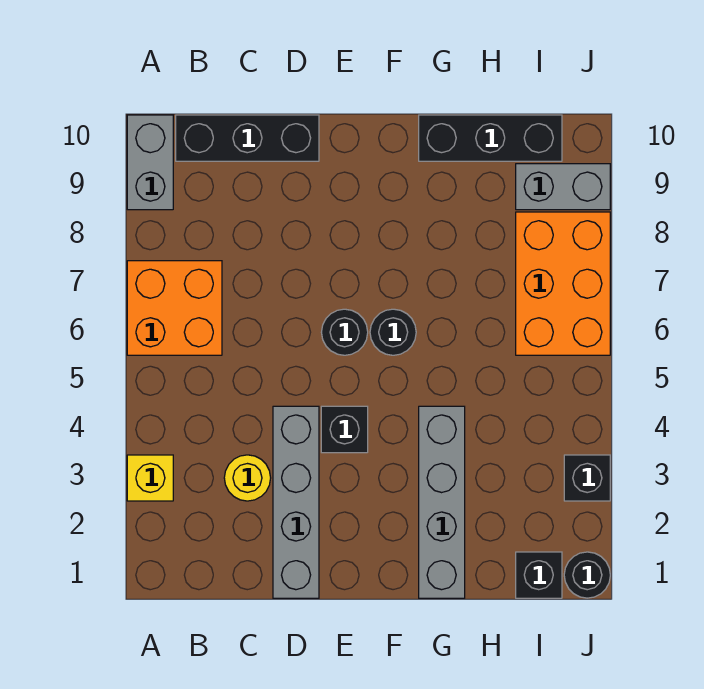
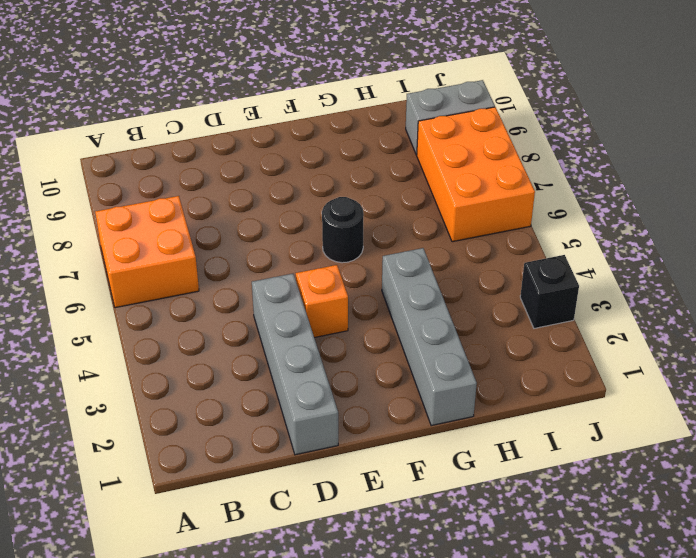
orange brick E4 level 1 -> black brick E4 level 1
none -> yellow brick A3 level 1
none -> grey brick A9:A10 level 1
none -> black brick B10:D10 level 1

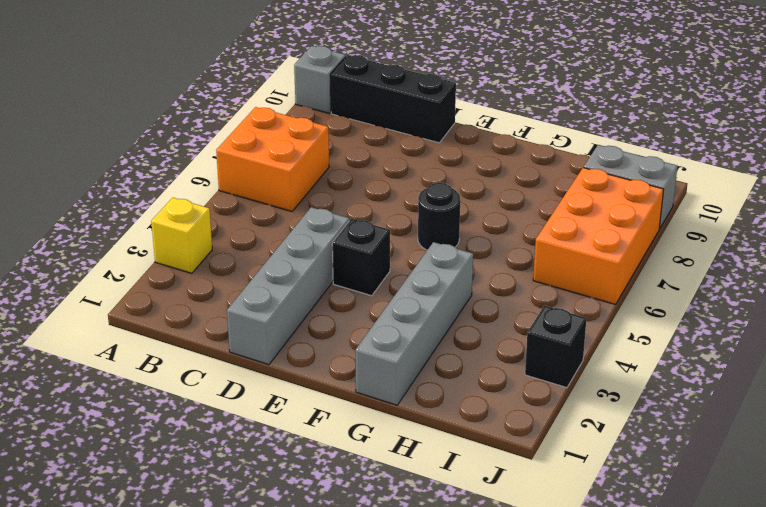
grey brick A10 level 1 -> grey brick A9:A10 level 1
none -> yellow round brick C3 level 1
none -> black round brick E6 level 1
none -> black brick G10:I10 level 1

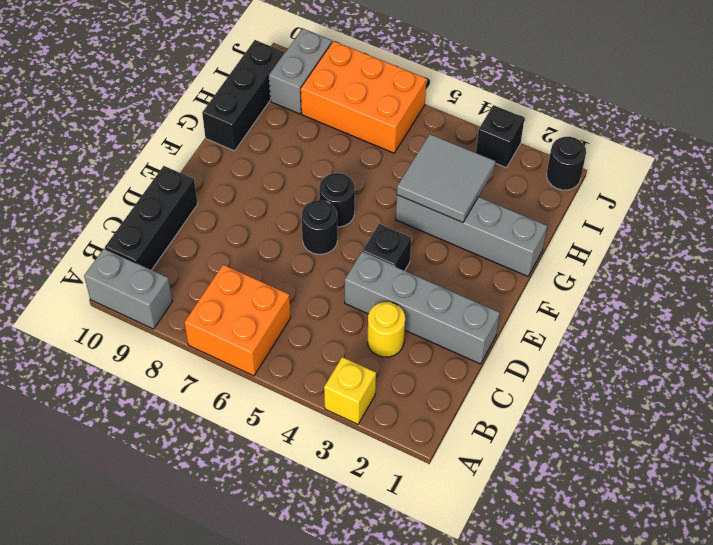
grey tile G3:H4 level 2 -> none
none -> black brick I1 level 1

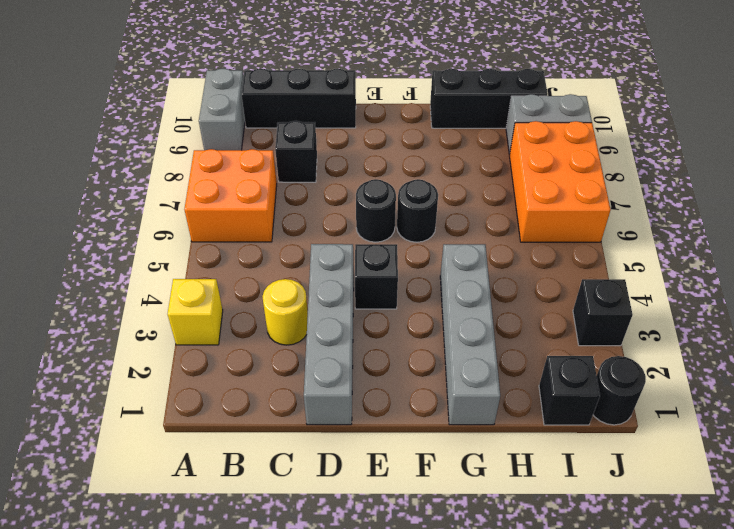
black brick C8 level 1 -> none

